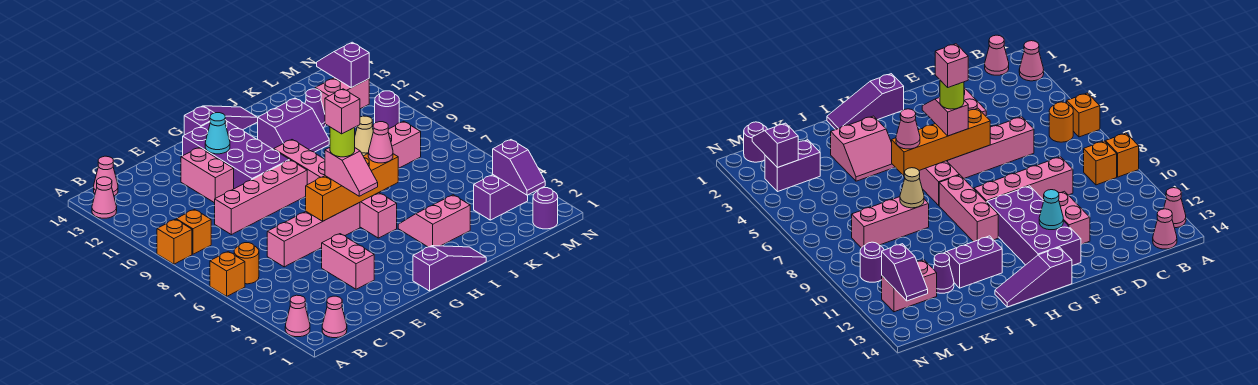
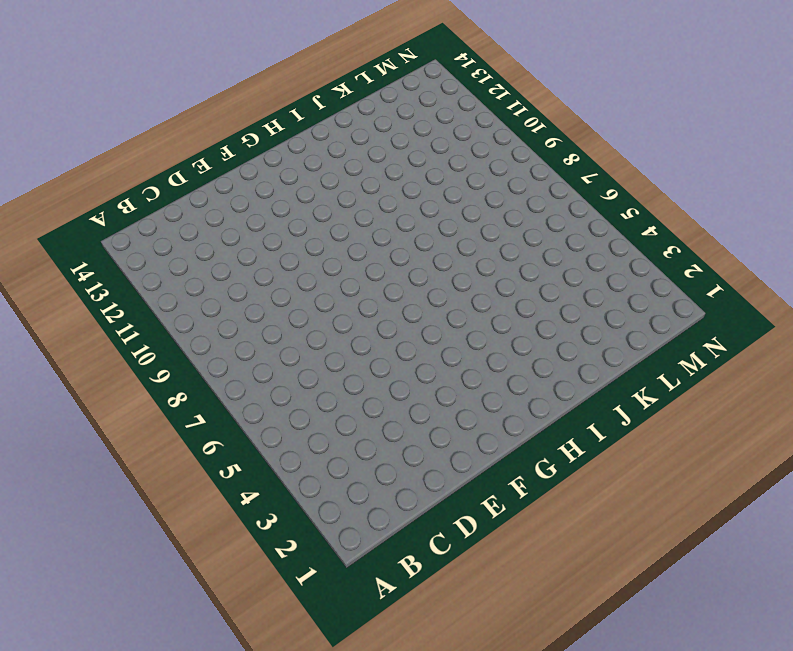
none -> pink cone A2 level 1
none -> orange brick A6 level 1
none -> orange brick A9 level 1
none -> pink cone A13 level 1

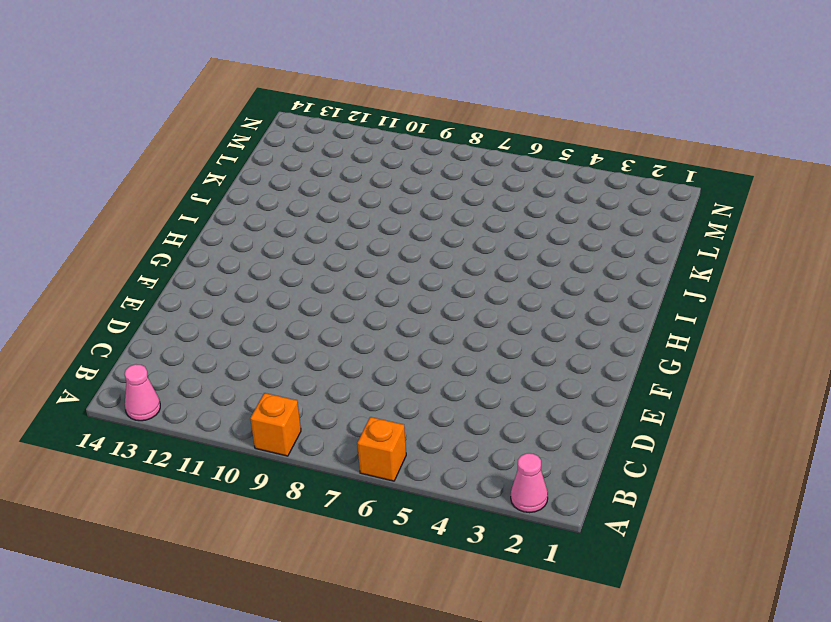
none -> pink cone B1 level 1
none -> orange round brick B6 level 1
none -> orange brick B9 level 1
none -> pink cone B14 level 1

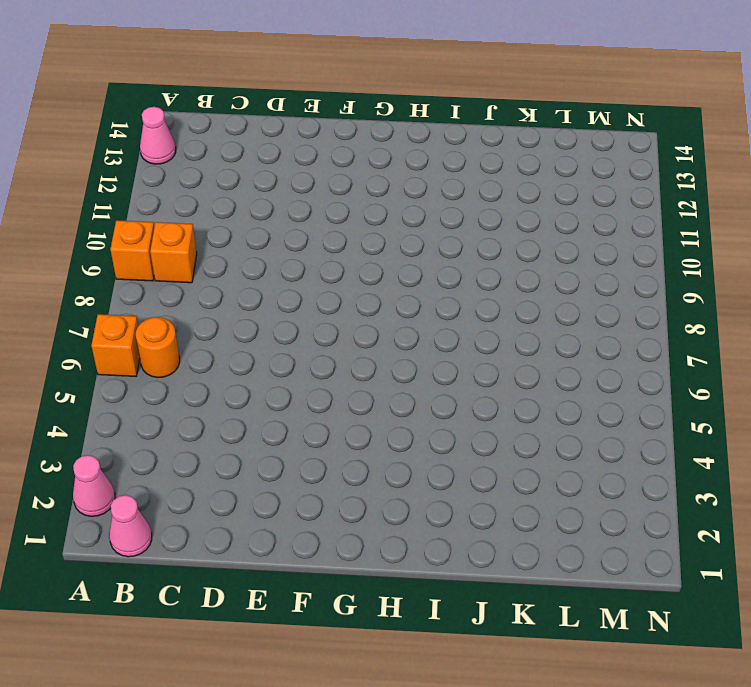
none -> pink cone B14 level 1
none -> pink brick D6:G6 level 1
none -> pink brick D9:G9 level 1
none -> pink brick E3:E4 level 1

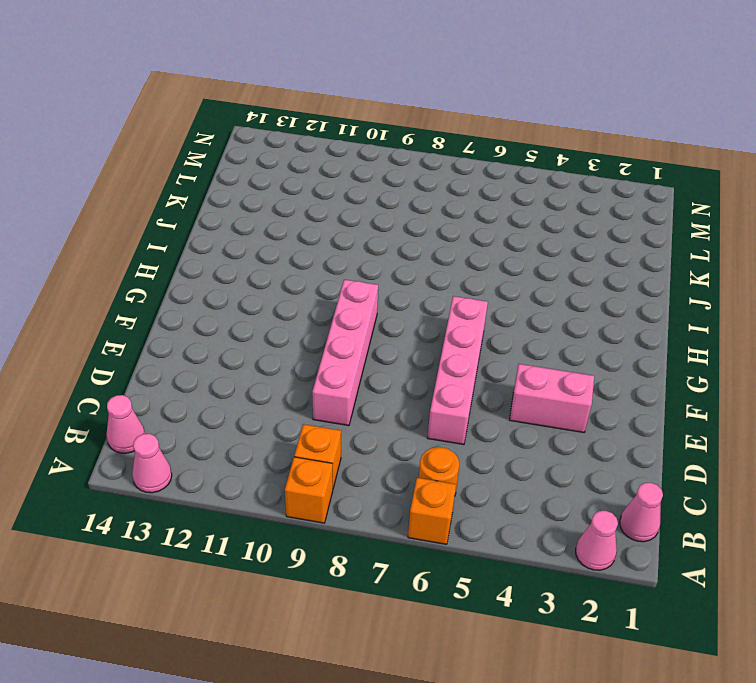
none -> pink brick E11:E12 level 1
none -> purple brick F10:G13 level 1
none -> purple slope G1:I1 level 1 top G
none -> purple slope G14:I14 level 1 top G

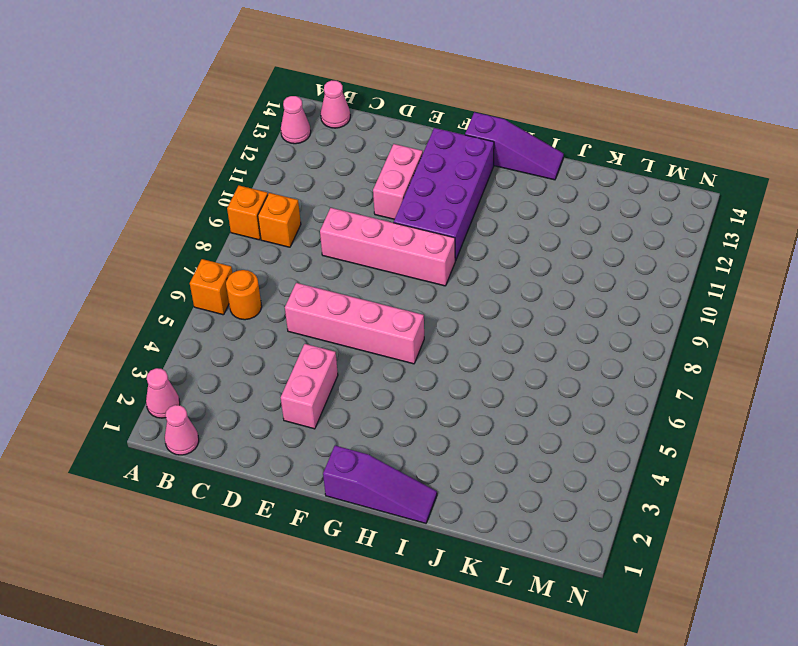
none -> pink brick H5:H7 level 1
none -> pink brick H8:H10 level 1
none -> pink slope I3:J4 level 1 top 3
none -> purple slope I11:J12 level 1 top 12

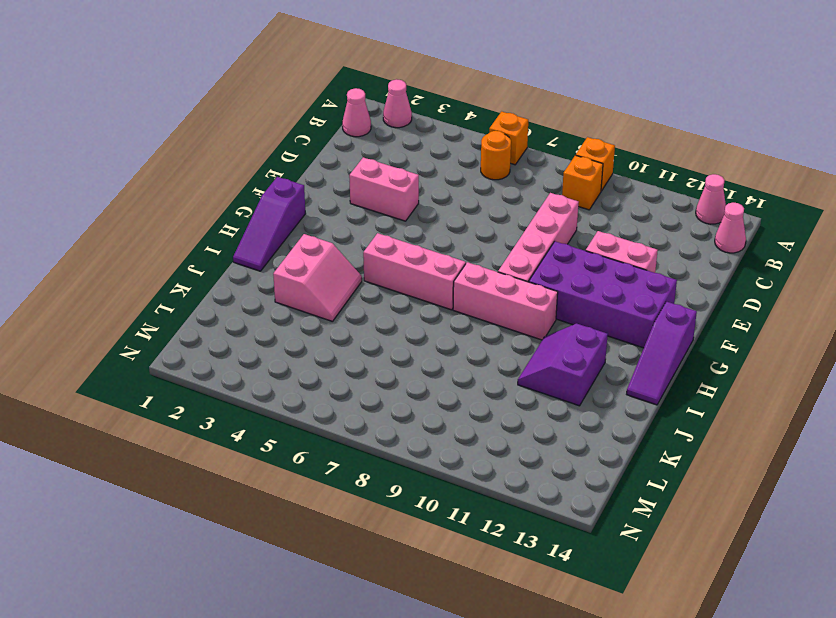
none -> pink brick D6:G6 level 1
none -> pink brick J8:L8 level 1
none -> purple cone K12 level 1
none -> purple brick L3:M3 level 1

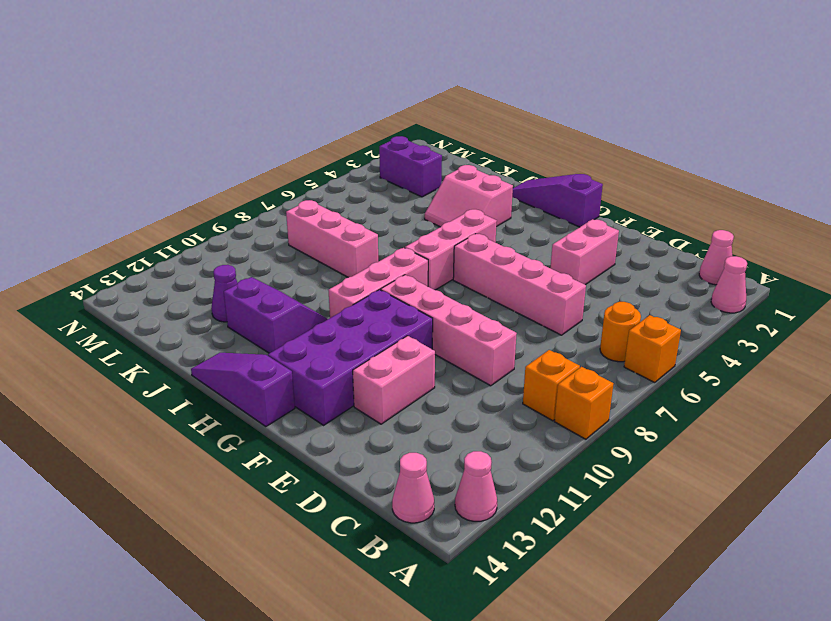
none -> pink brick L12:M12 level 1
none -> purple round brick M1 level 1
none -> purple round brick M10 level 1
none -> orange brick F6:I6 level 2

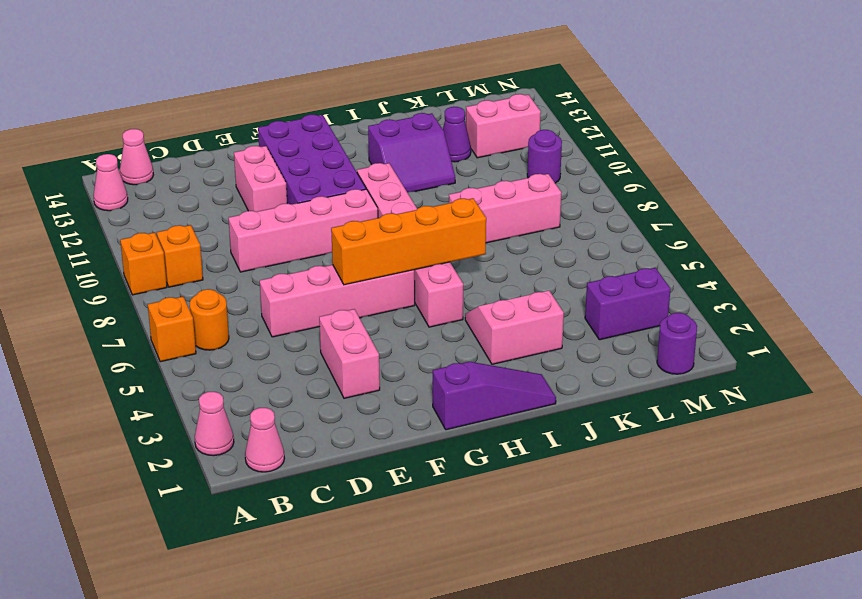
none -> purple slope G14:I14 level 1 top G
none -> cyan cone F12 level 2
none -> tan cone J8 level 2
none -> purple slope M2:M3 level 2 top 3

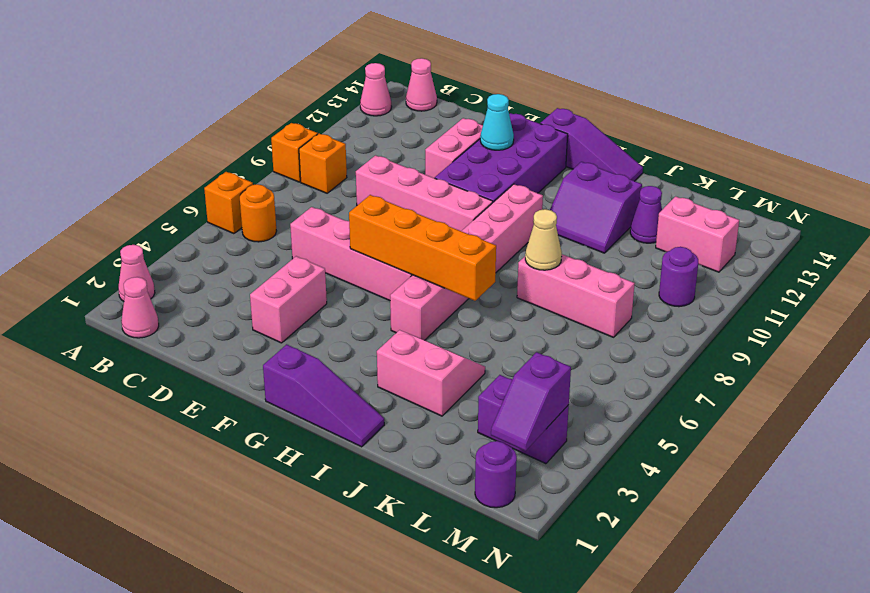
none -> purple slope M12:M13 level 2 top 12
none -> pink slope G5:G6 level 3 top 6
none -> pink cone I6 level 3
none -> lime round brick G6 level 4

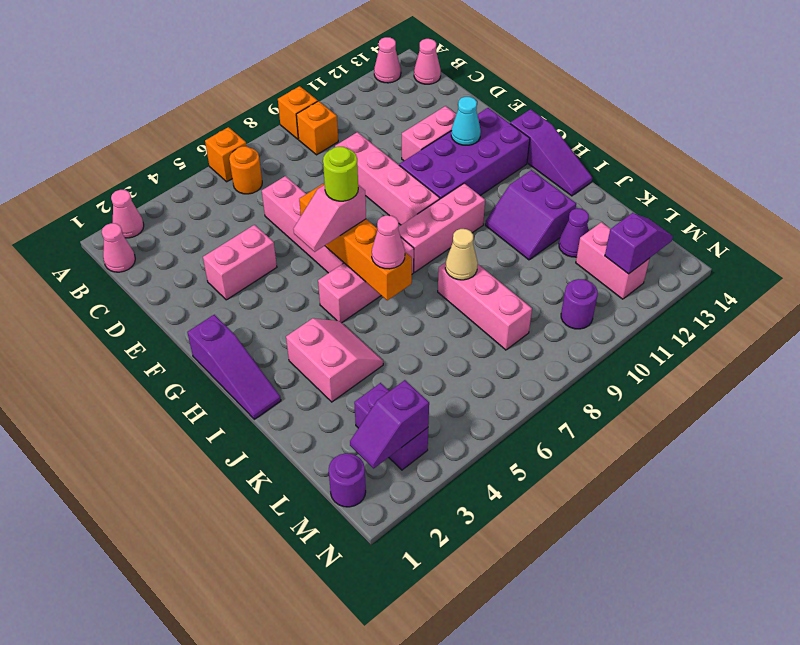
none -> pink brick G6 level 5

